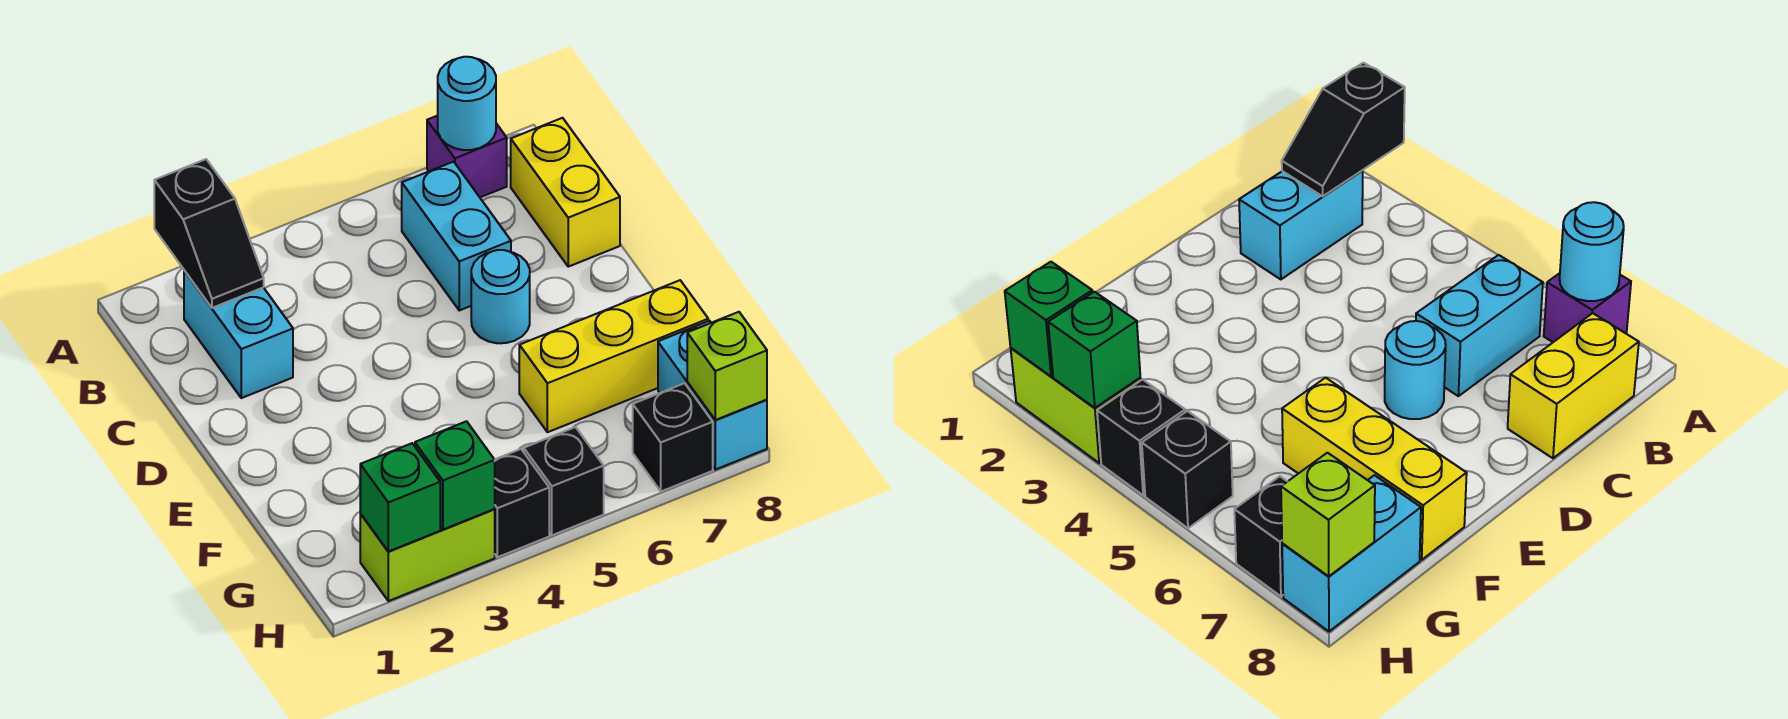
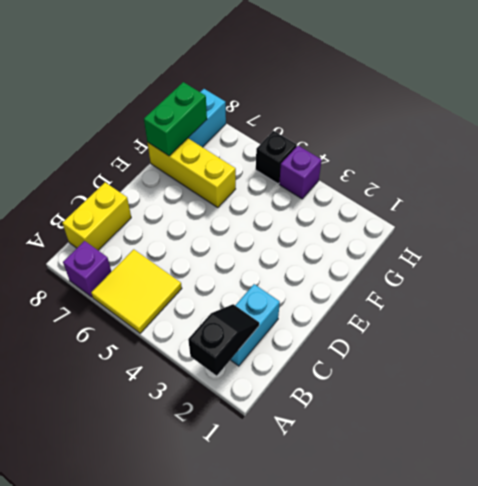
yellow tile A5:B6 level 1 -> cyan brick B6:C6 level 1
green brick F8:G8 level 2 -> none
purple brick H4 level 1 -> black brick H4 level 1
none -> cyan round brick D6 level 1
none -> lime brick H2:H3 level 1
none -> black brick H7 level 1

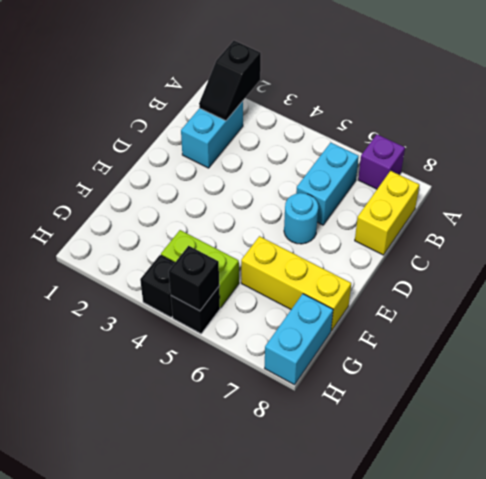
lime brick G4:G5 level 1 -> lime brick H2:H3 level 1
black brick H5 level 2 -> black brick H7 level 1
none -> cyan round brick A7 level 2
none -> green brick H2 level 2
none -> green brick H3 level 2

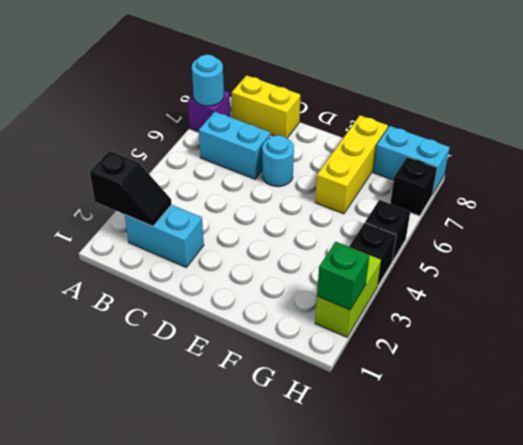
none -> green brick H3 level 2
none -> lime brick H8 level 2

